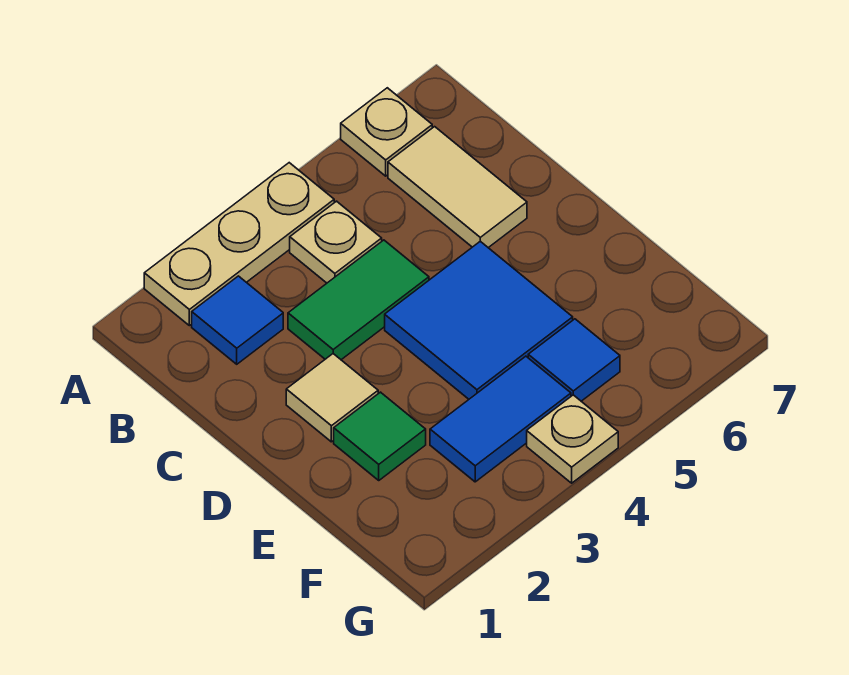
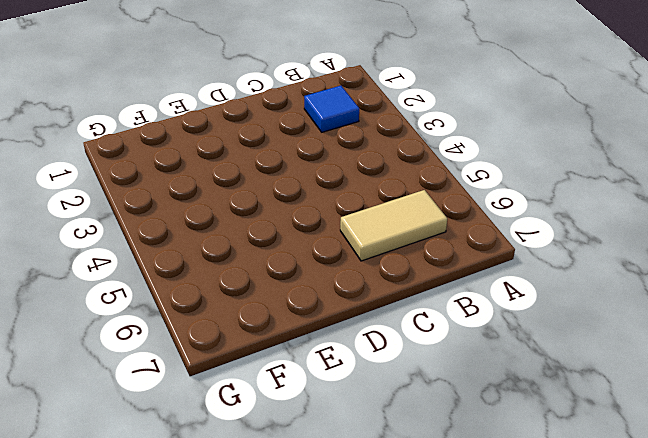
none -> tan plate A2:A4 level 1
none -> tan plate A6 level 1
none -> tan plate B4 level 1

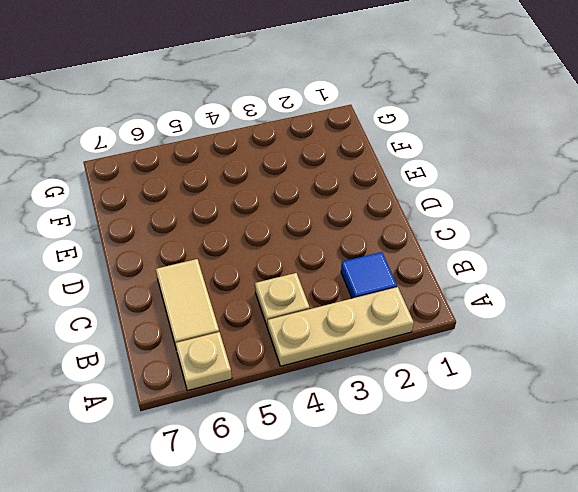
none -> green tile C3:C4 level 1
none -> tan tile D2 level 1
none -> blue tile D4:E5 level 1

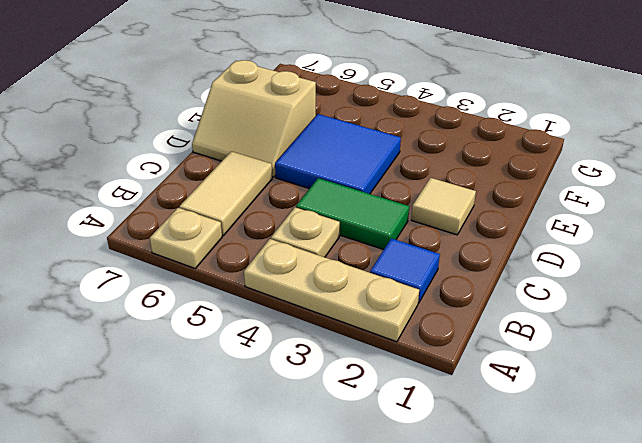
tan slope D6:E7 level 1 top E -> none
none -> green tile E2 level 1
none -> blue tile F3:F4 level 1
none -> blue tile F5 level 1

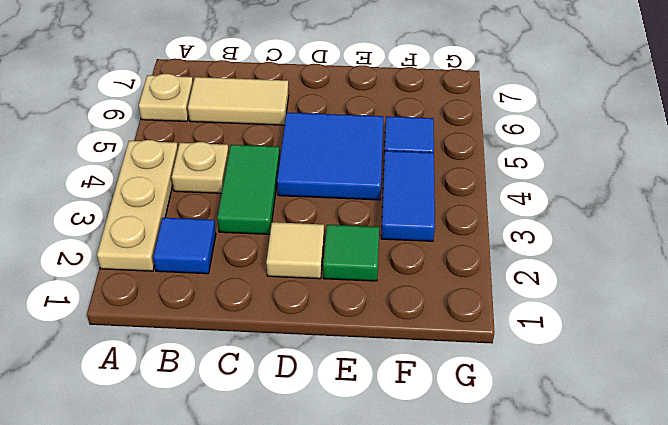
none -> tan plate G4 level 1

